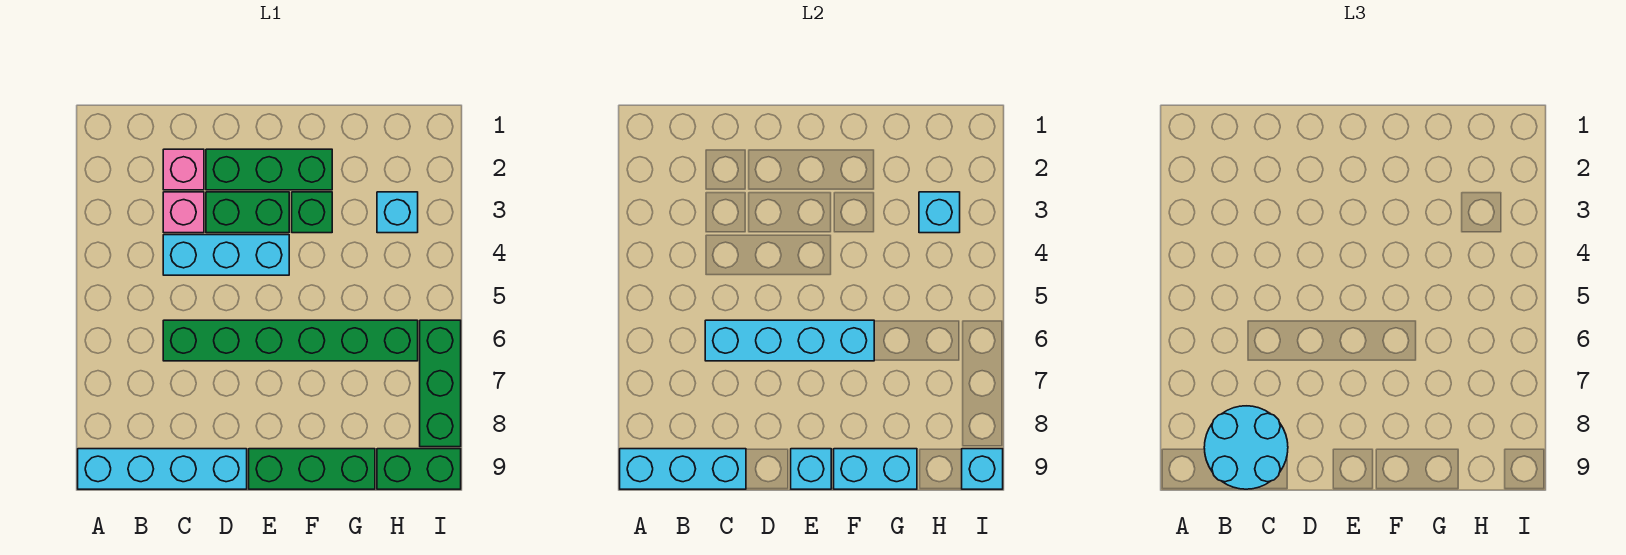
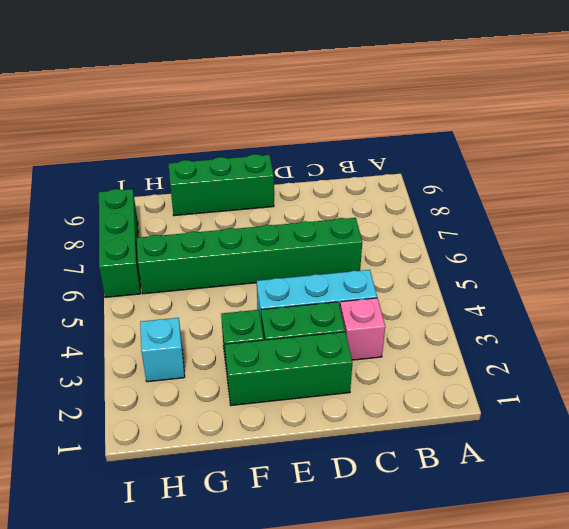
none -> cyan brick A9:D9 level 1
none -> pink brick C2 level 1
none -> green brick H9:I9 level 1

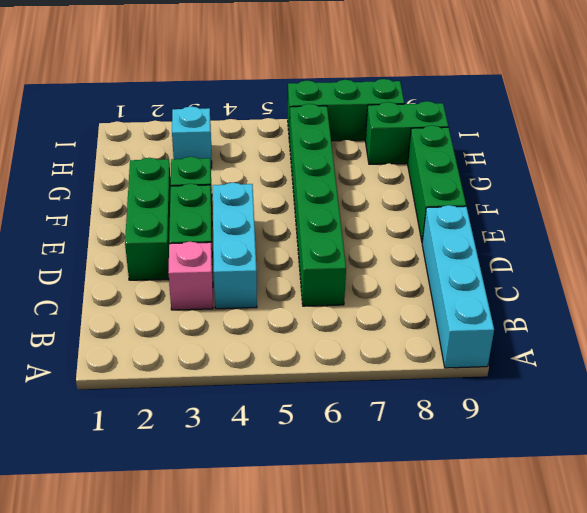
green brick H8:H9 level 1 -> green brick H9:I9 level 1
none -> pink brick C2 level 1
none -> cyan brick A9:C9 level 2
none -> cyan brick C6:F6 level 2

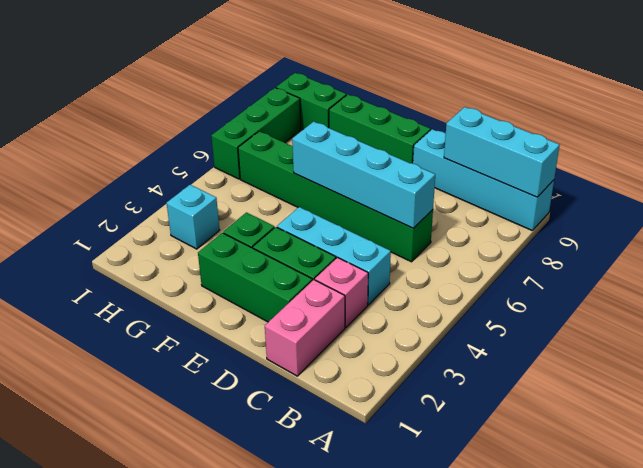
pink brick C1:C2 level 1 -> pink brick C2 level 1
none -> cyan brick E9 level 2
none -> cyan brick F9:G9 level 2
none -> cyan brick H3 level 2

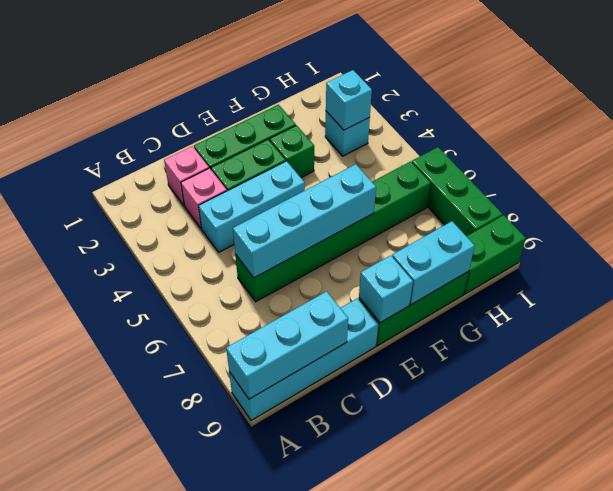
none -> cyan brick I9 level 2
none -> cyan round brick B8:C9 level 3

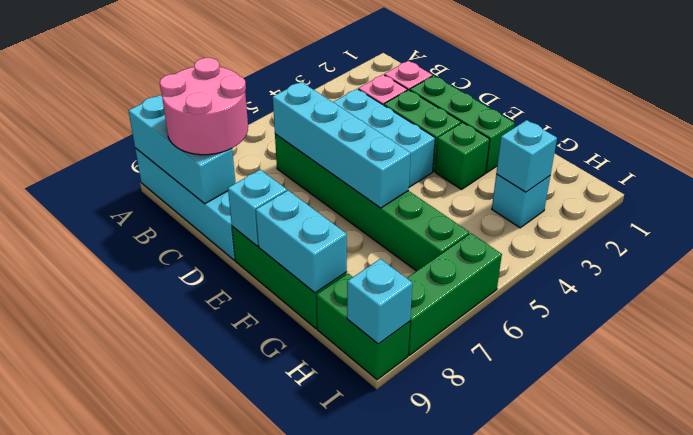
pink round brick B8:C9 level 3 -> cyan round brick B8:C9 level 3

